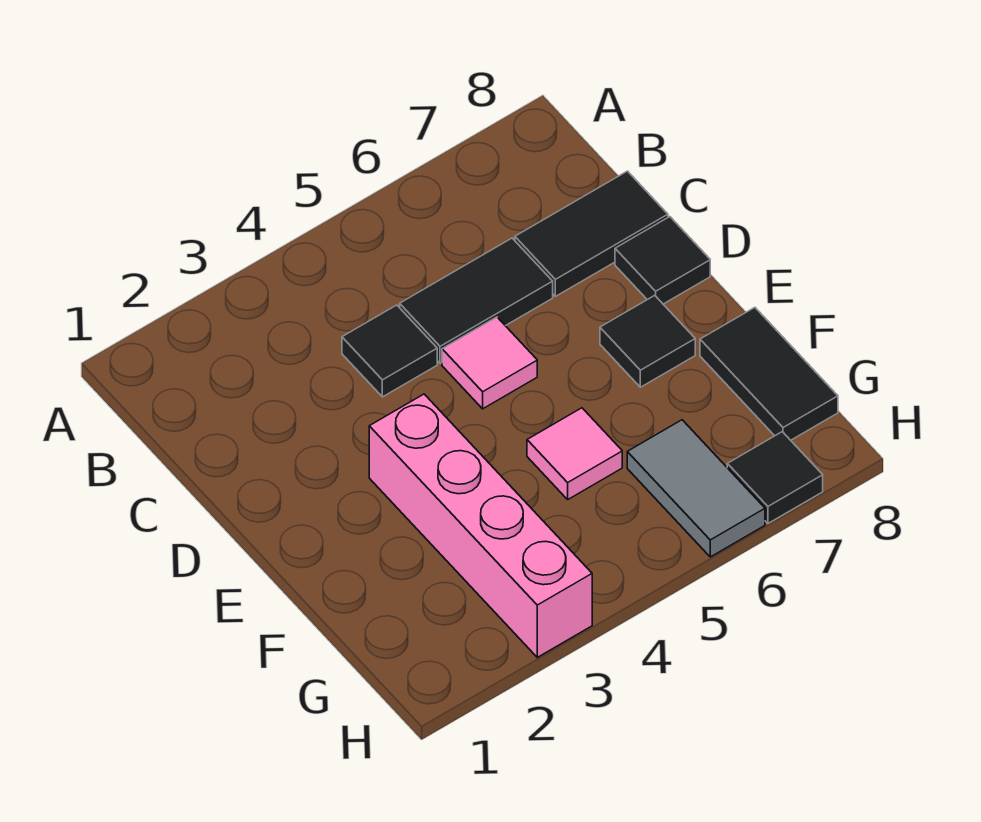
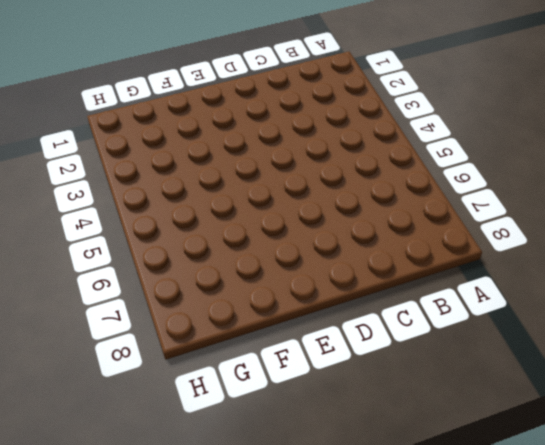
none -> black tile C4 level 1
none -> black tile C5:C6 level 1

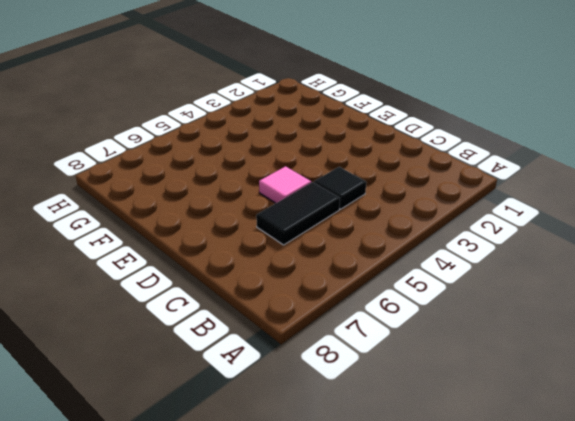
none -> black tile C7:C8 level 1
none -> black tile D8 level 1

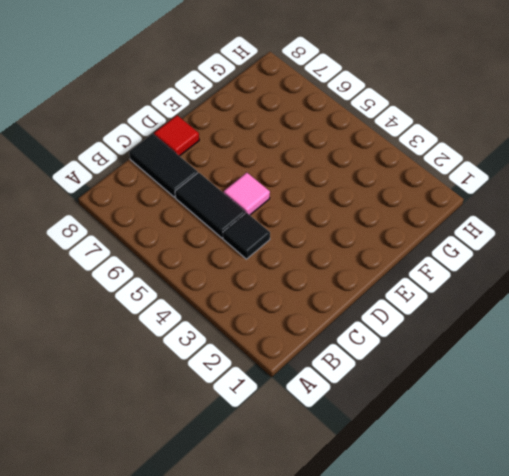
red tile D8 level 1 -> black tile D8 level 1
none -> pink brick E3:H3 level 1
none -> black tile E7 level 1

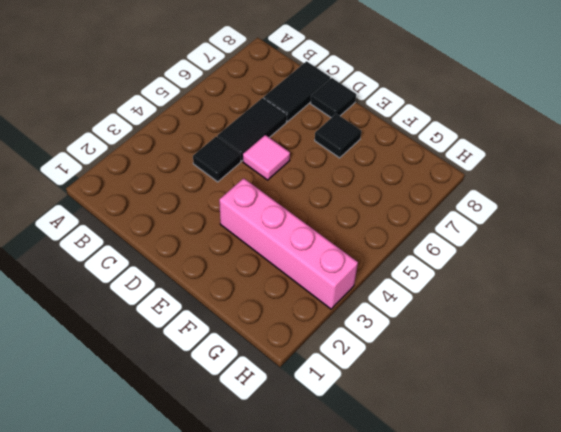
none -> pink tile F5 level 1
none -> black tile F8:G8 level 1

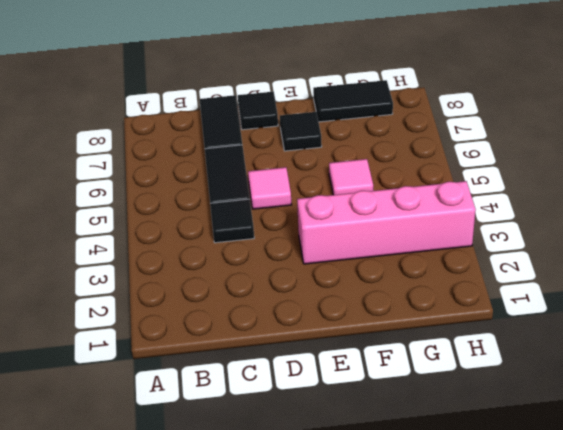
none -> grey tile G6:H6 level 1
none -> black tile H7 level 1

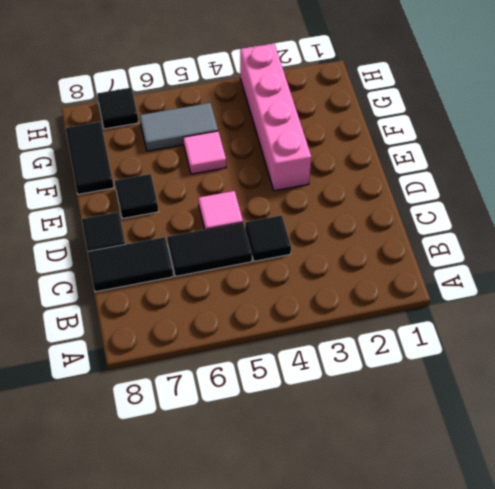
grey tile G5:G6 level 1 -> grey tile G6:H6 level 1

